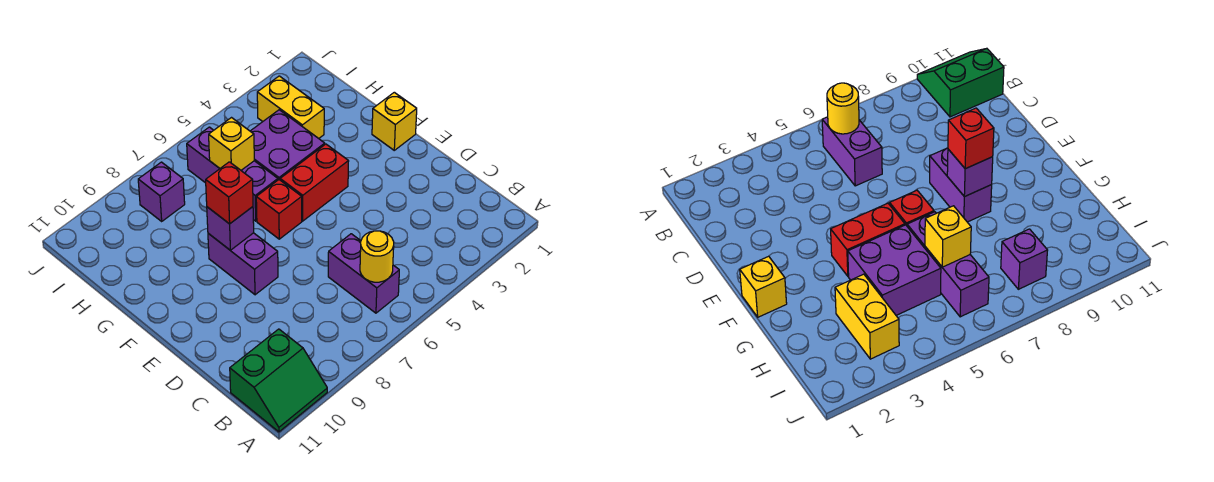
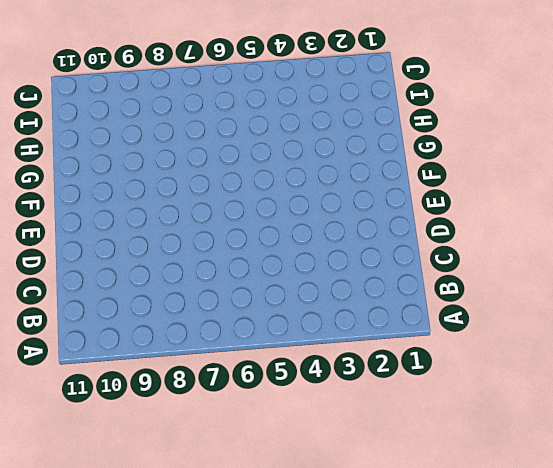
none -> green slope A10:B11 level 1 top B
none -> purple brick B6:C6 level 1
none -> purple brick E8:F8 level 1

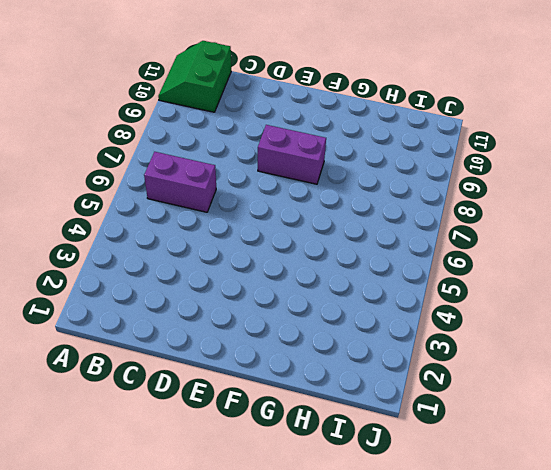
none -> yellow brick F1 level 1
none -> red brick F4:F5 level 1
none -> red brick F6 level 1

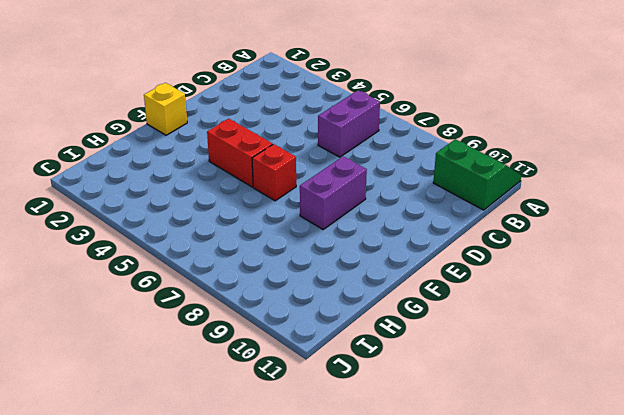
none -> purple brick G4:H5 level 1
none -> purple brick G6:I6 level 1
none -> yellow brick H3:I3 level 1

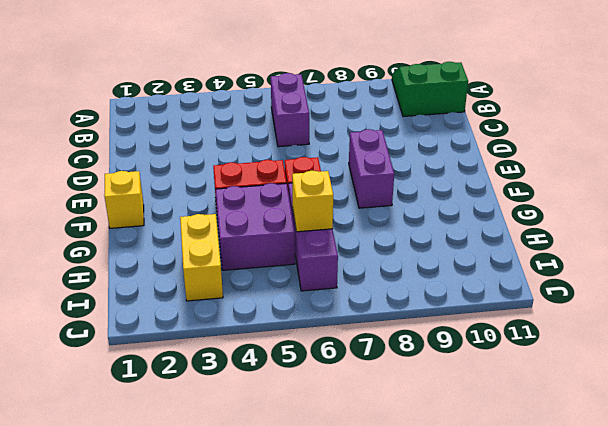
none -> purple brick I8 level 1
none -> yellow round brick B6 level 2
none -> purple brick F8 level 2

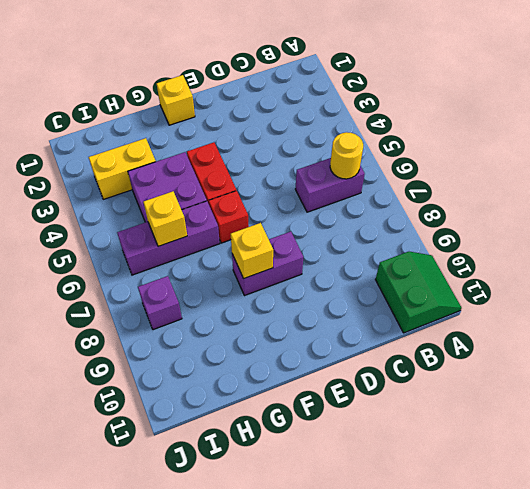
yellow brick F8 level 2 -> purple brick F8 level 2
none -> red brick F8 level 3

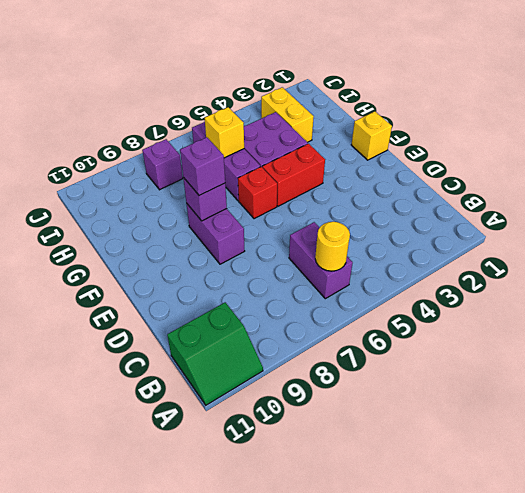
purple brick F8 level 3 -> red brick F8 level 3

